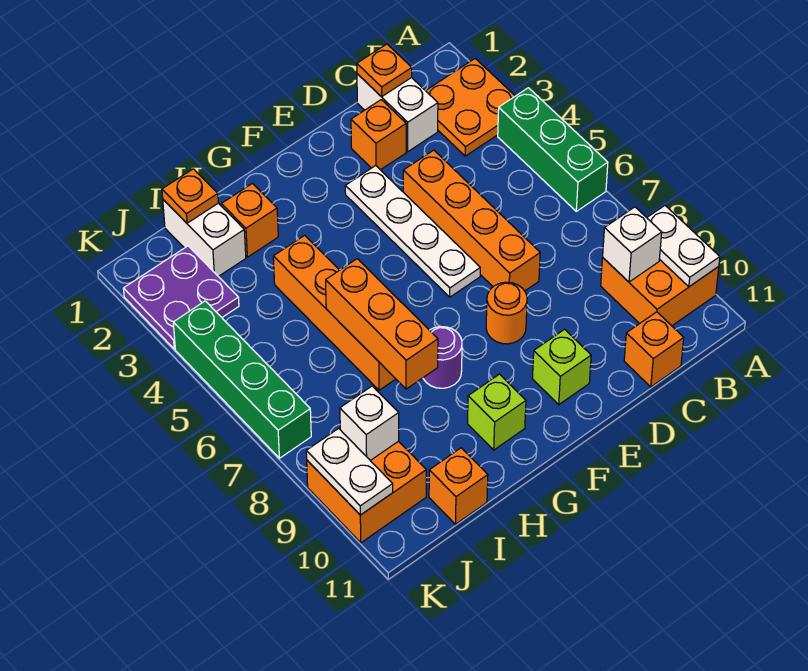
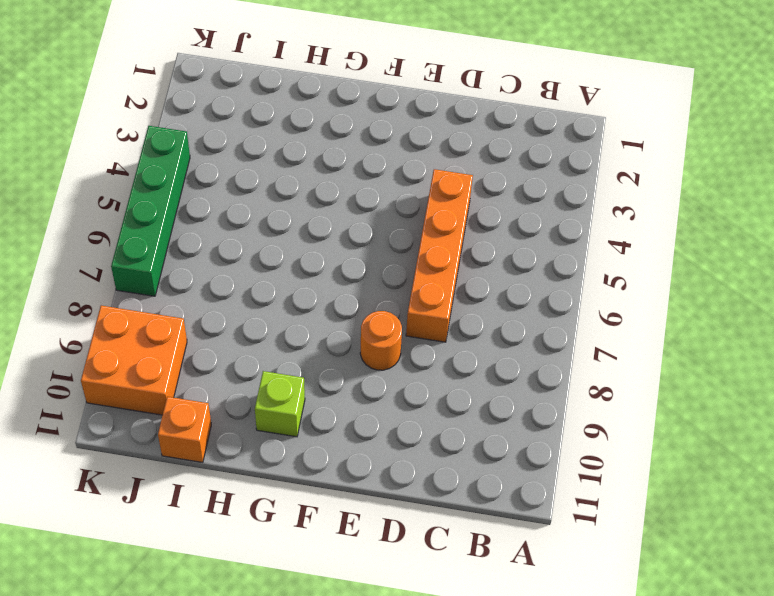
none -> orange plate A2:B3 level 1
none -> green brick A4:A6 level 1
none -> orange brick A9:B10 level 1

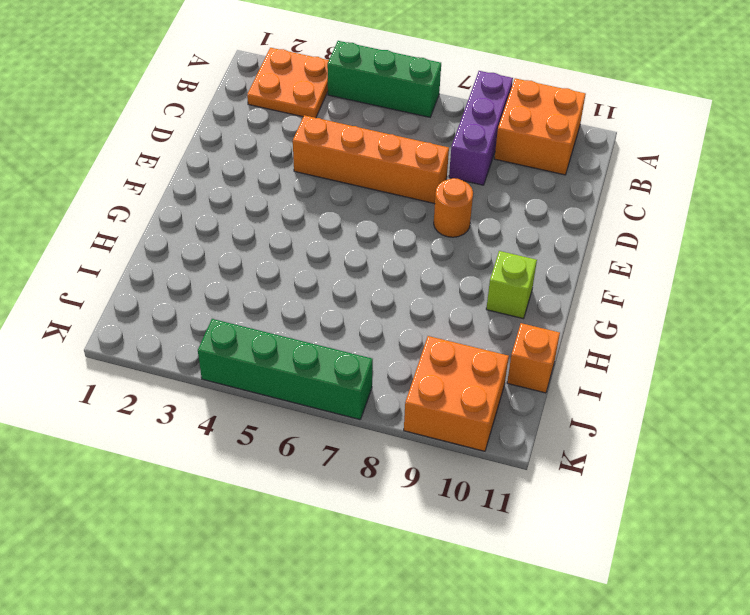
purple brick A8:C8 level 1 -> none
none -> white brick C1:C2 level 1
none -> orange brick C11 level 1
none -> orange brick D2 level 1

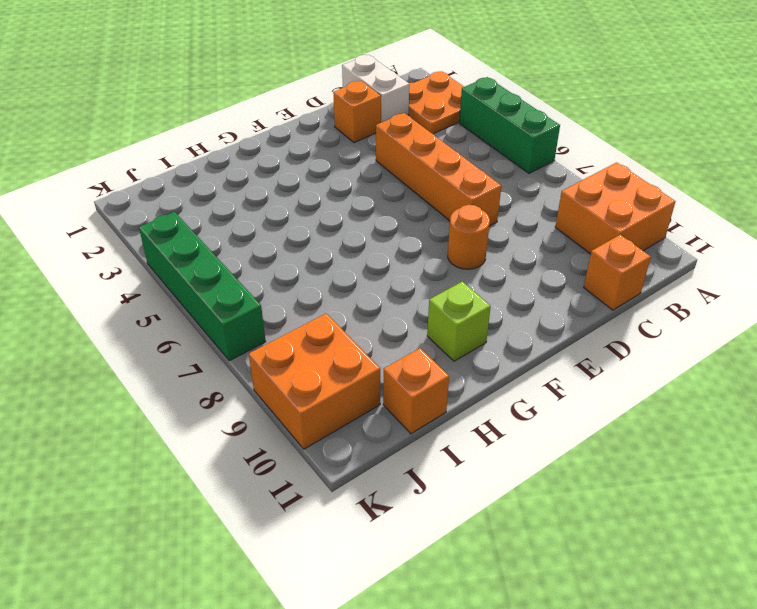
none -> white plate E3:E6 level 1
none -> lime brick E10 level 1
none -> purple round brick G8 level 1

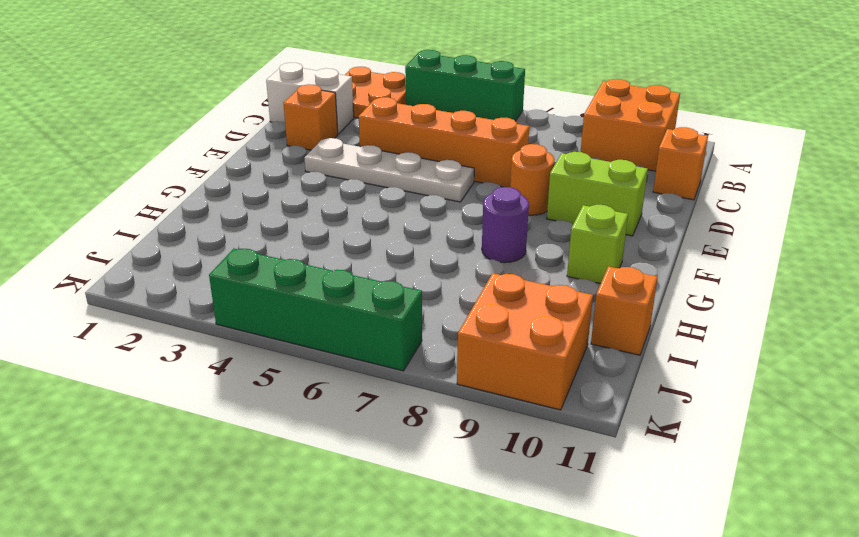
lime brick E9:E10 level 1 -> lime brick E10 level 1
none -> orange brick H2 level 1
none -> orange brick H4:H7 level 1
none -> white brick I1:I2 level 1

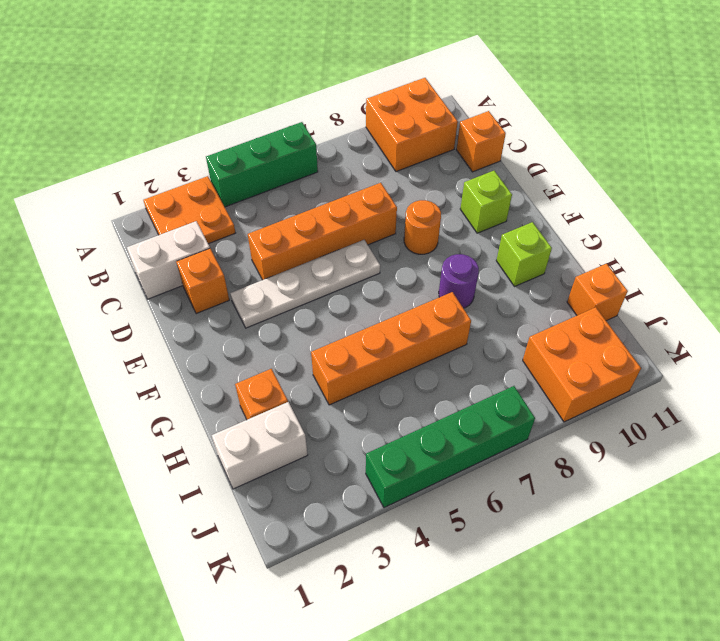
none -> purple plate J2:K3 level 1
none -> white plate A9:A10 level 2
none -> white brick B9 level 2

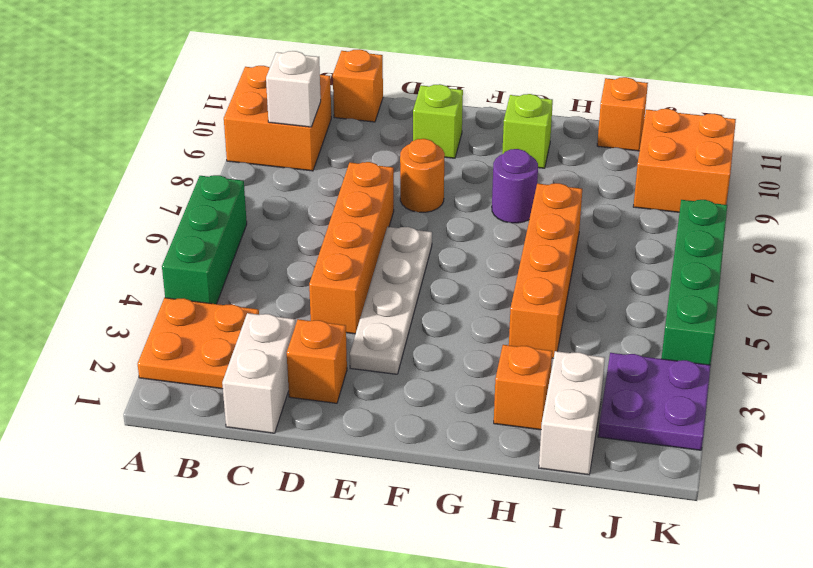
none -> white plate A9:A10 level 2
none -> orange plate C1 level 2
none -> orange brick H6:H8 level 2

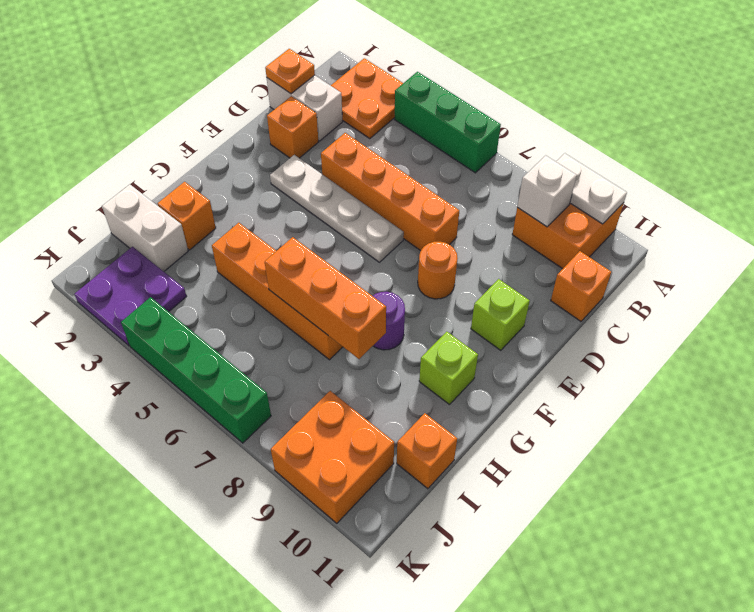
none -> orange plate I1 level 2
none -> white brick J9 level 2
none -> white plate K9:K10 level 2

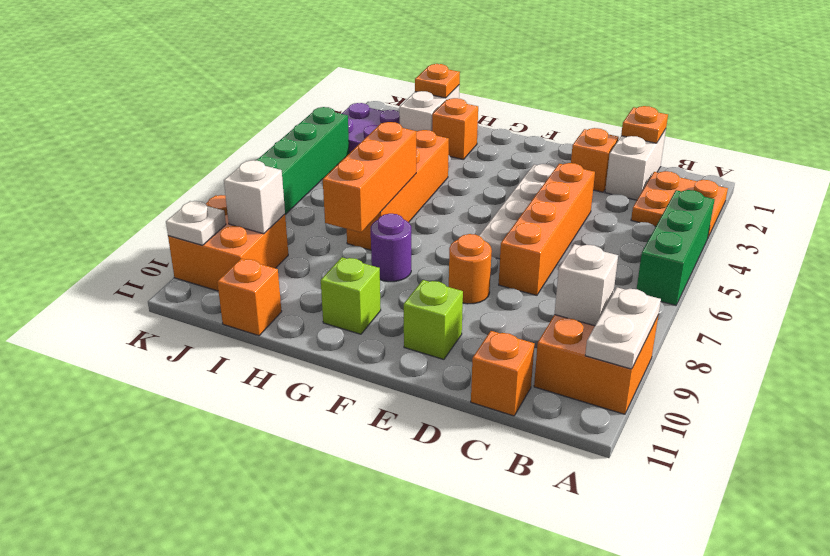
white plate K10 level 2 -> white plate K9:K10 level 2

